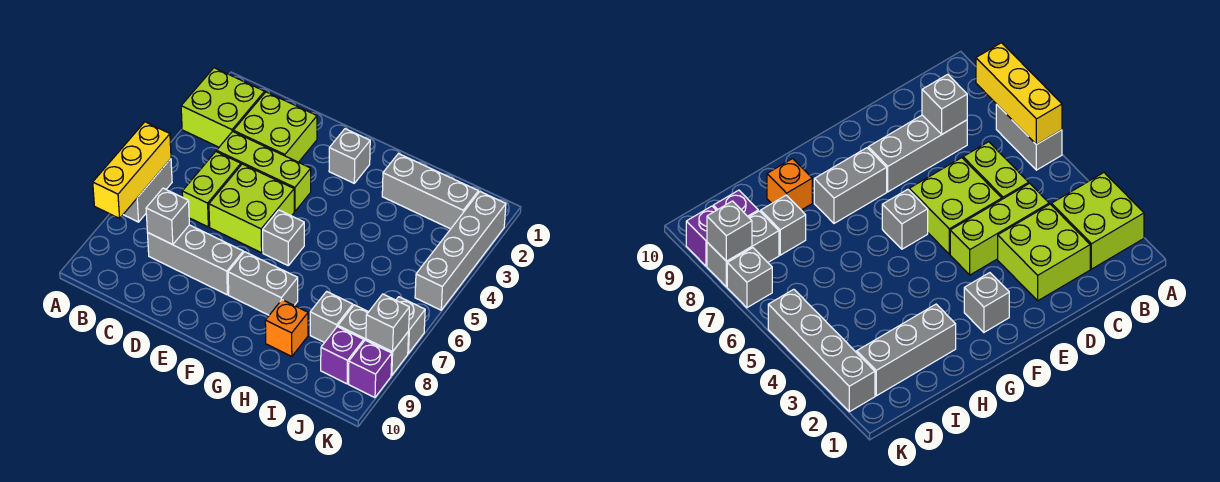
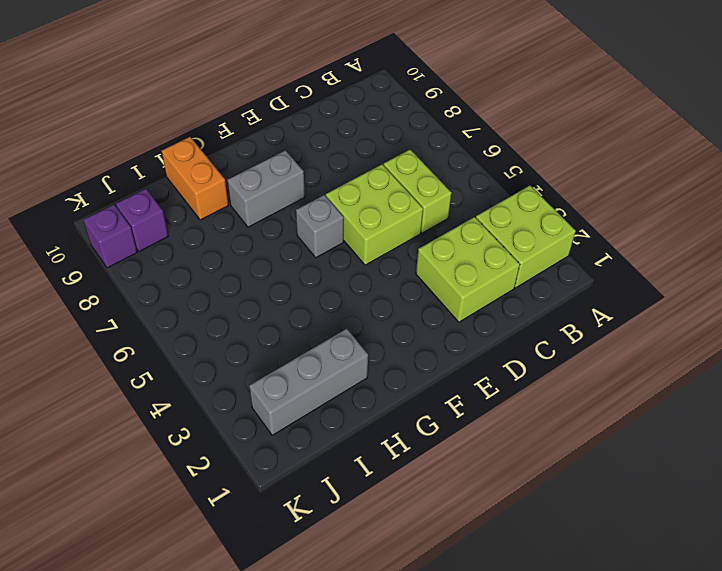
orange brick H9:H10 level 1 -> orange brick H9 level 1
none -> grey brick A6:A7 level 1
none -> lime brick C4:E4 level 1
none -> grey brick C8:E8 level 1

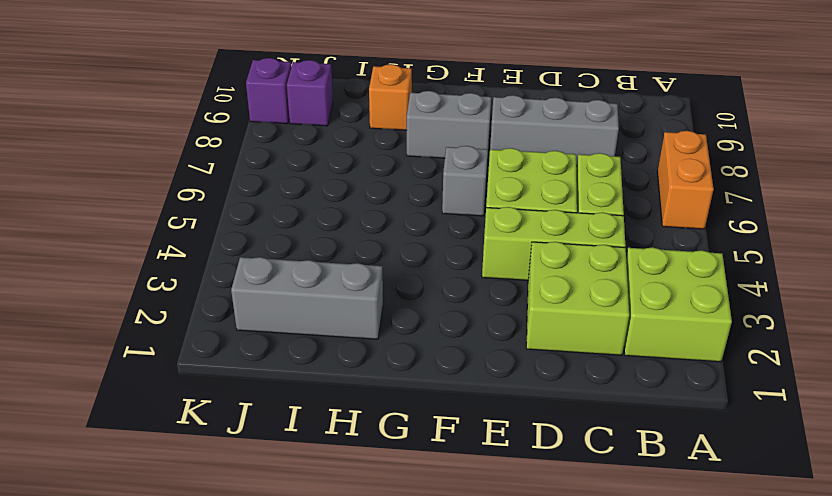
orange brick A6:A7 level 1 -> grey brick A6:A7 level 1
none -> grey brick F2 level 1
none -> grey brick I8 level 1
none -> grey brick J8:K8 level 1

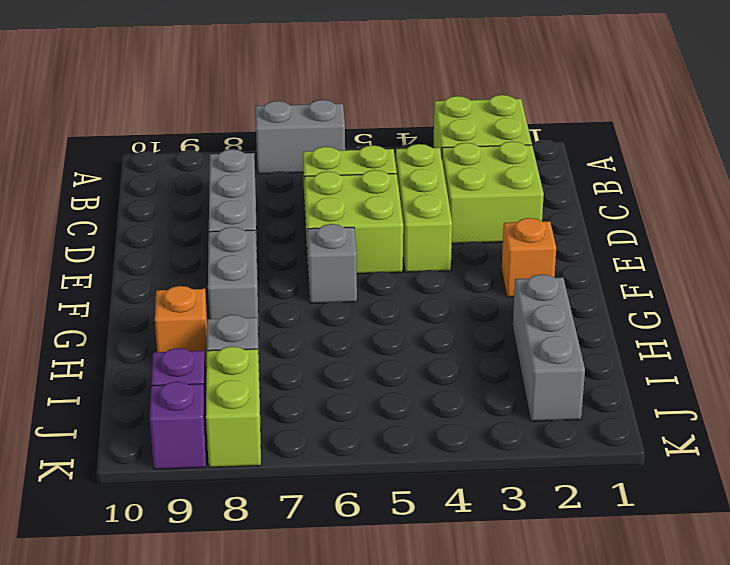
orange brick F2 level 1 -> grey brick F2 level 1
lime brick J8:K8 level 1 -> grey brick J8:K8 level 1
none -> grey brick K2:K5 level 1
none -> grey brick K7 level 1
none -> yellow brick A6:A8 level 2

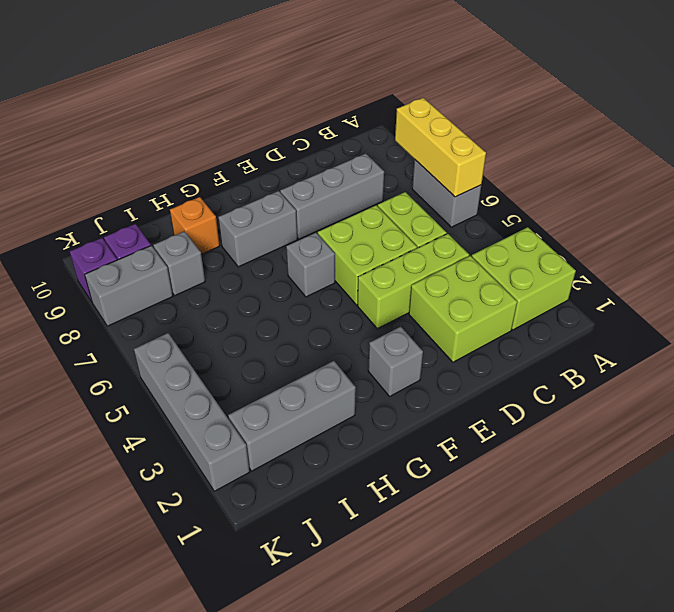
none -> grey brick K7 level 1
none -> grey brick C8 level 2
none -> grey brick K8 level 2

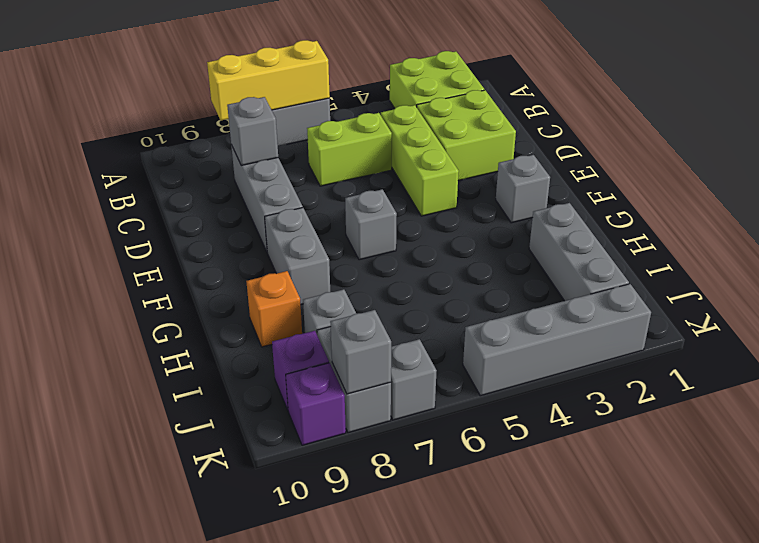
none -> lime brick D5:E6 level 1

